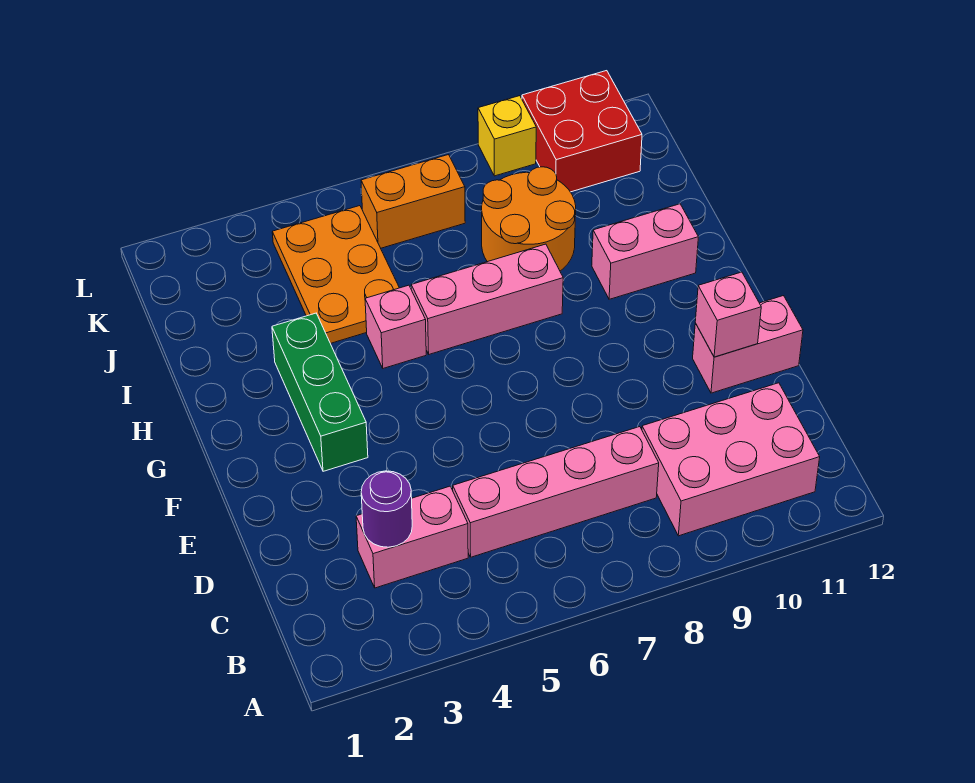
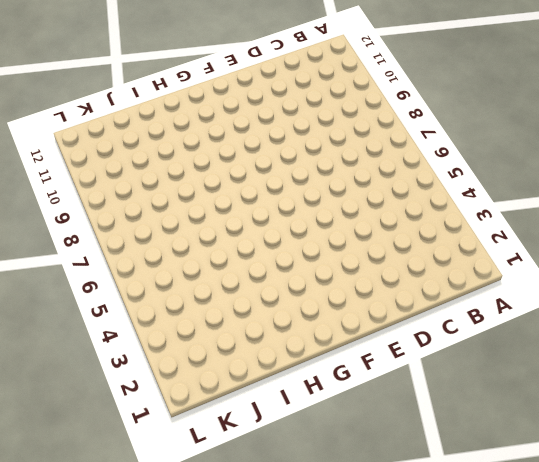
none -> pink brick B9:C11 level 1
none -> pink brick C3:C4 level 1
none -> pink brick C5:C8 level 1

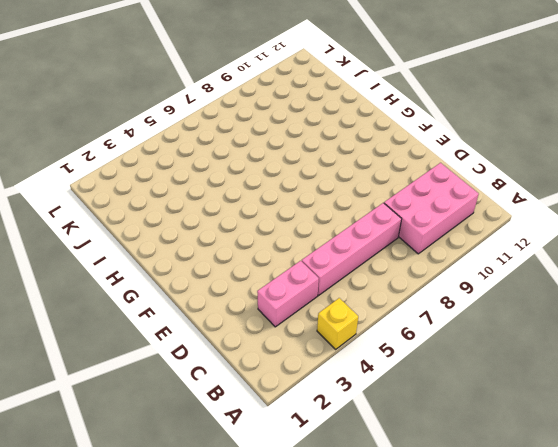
yellow brick A4 level 1 -> yellow brick L9 level 1
none -> pink brick E11:E12 level 1
none -> green brick F3:H3 level 1
none -> pink brick H5 level 1

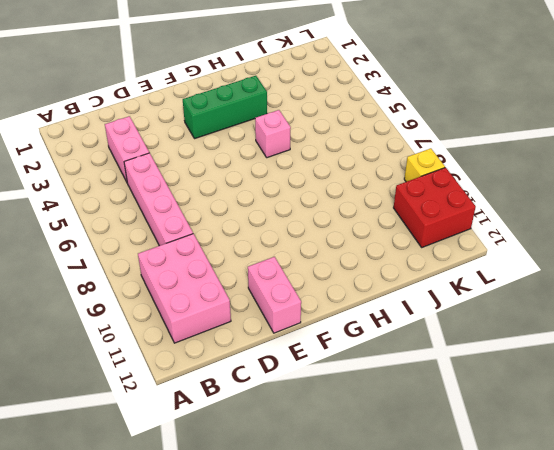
none -> pink brick H6:H8 level 1
none -> pink brick H10:H11 level 1
none -> orange plate I4:K5 level 1

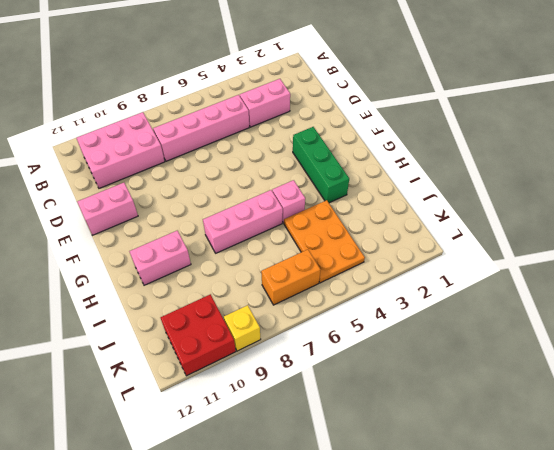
none -> orange round brick I8:J9 level 1
none -> purple round brick C3 level 2
none -> pink brick E11 level 2

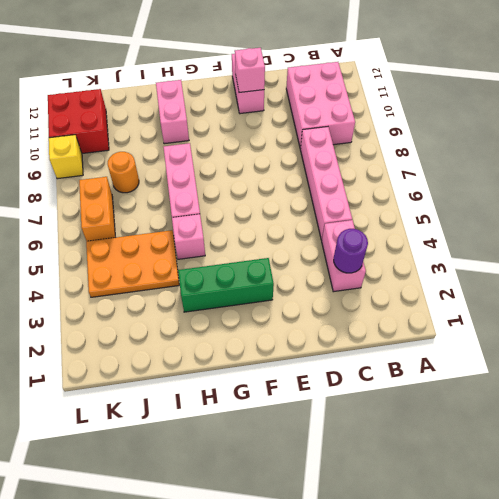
orange round brick J8 level 1 -> orange round brick I8:J9 level 1

